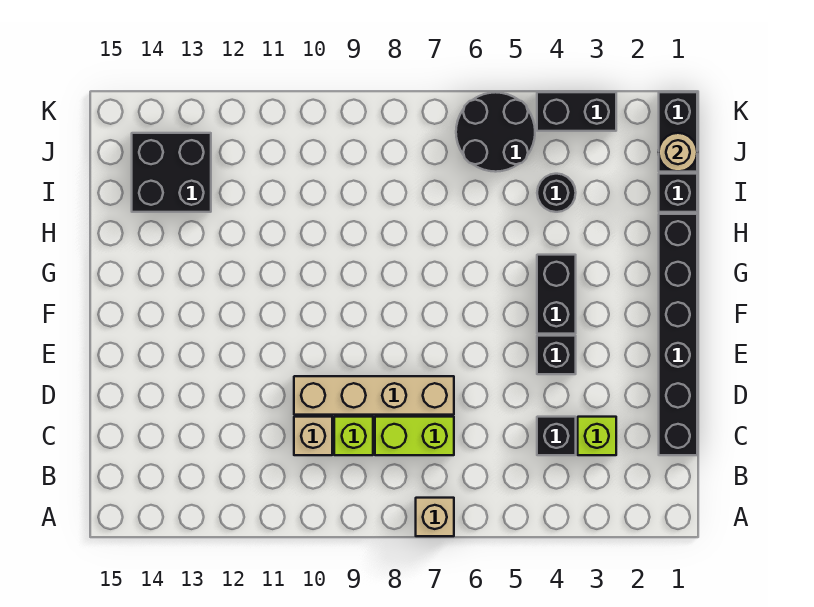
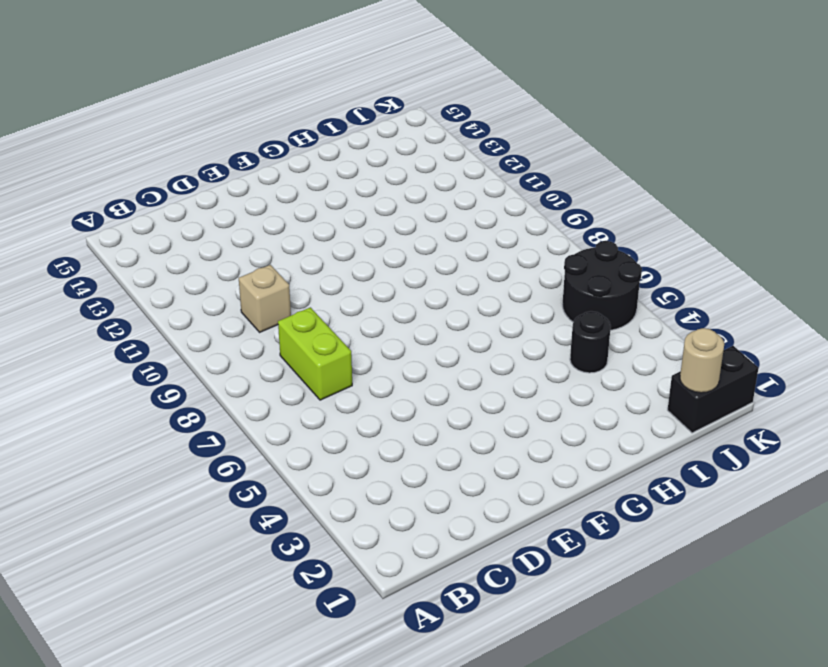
none -> tan brick A7 level 1
none -> black brick C1:H1 level 1
none -> lime brick C3 level 1

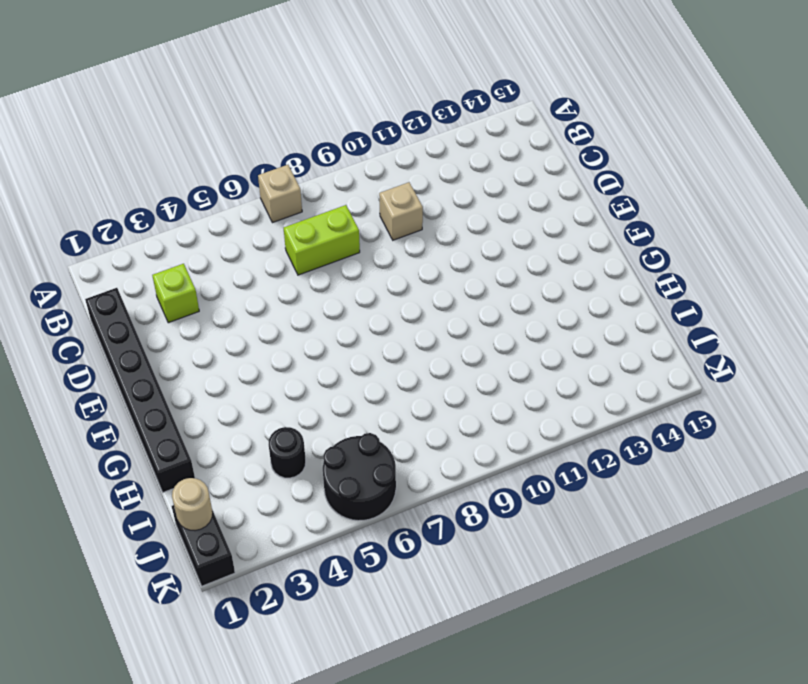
none -> black brick C4 level 1
none -> lime brick C9 level 1
none -> tan brick D7:D10 level 1

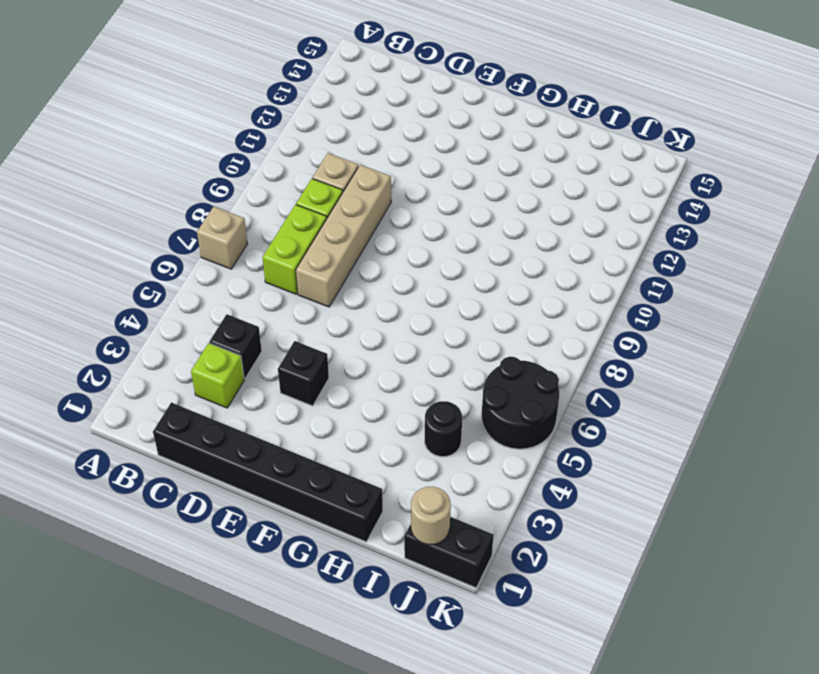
none -> black brick F4:G4 level 1
none -> black brick I1 level 1
none -> black brick I13:J14 level 1

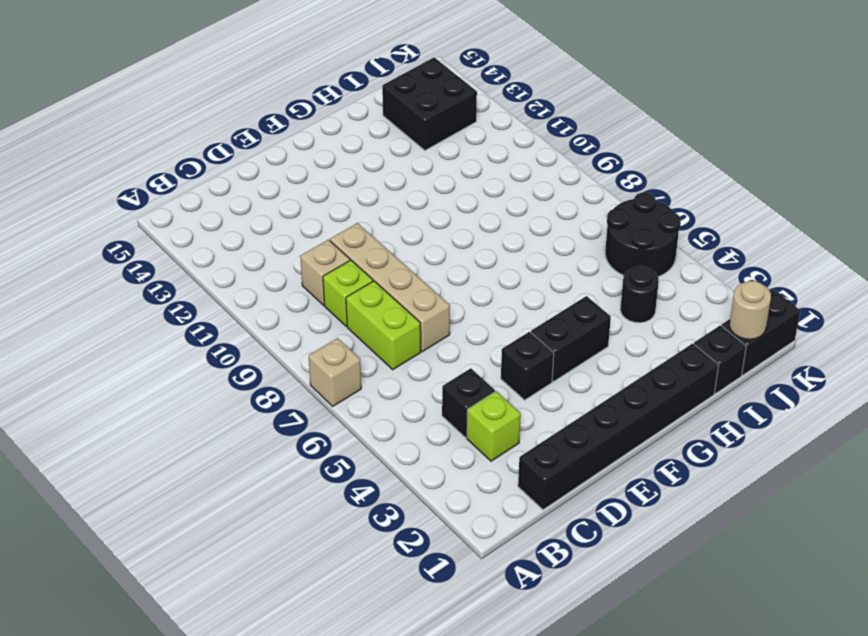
none -> black brick K3:K4 level 1

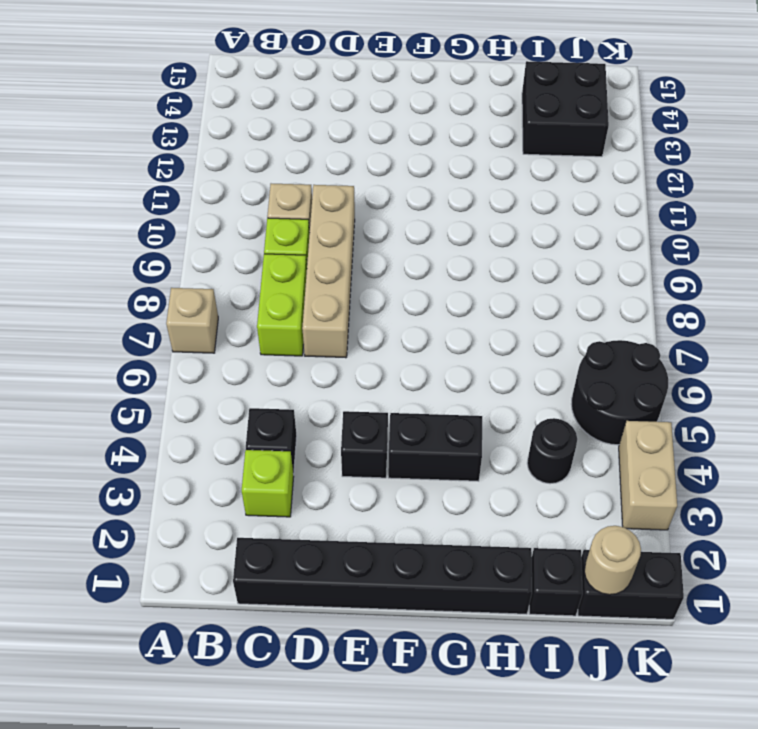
tan brick K3:K4 level 1 -> black brick K3:K4 level 1

